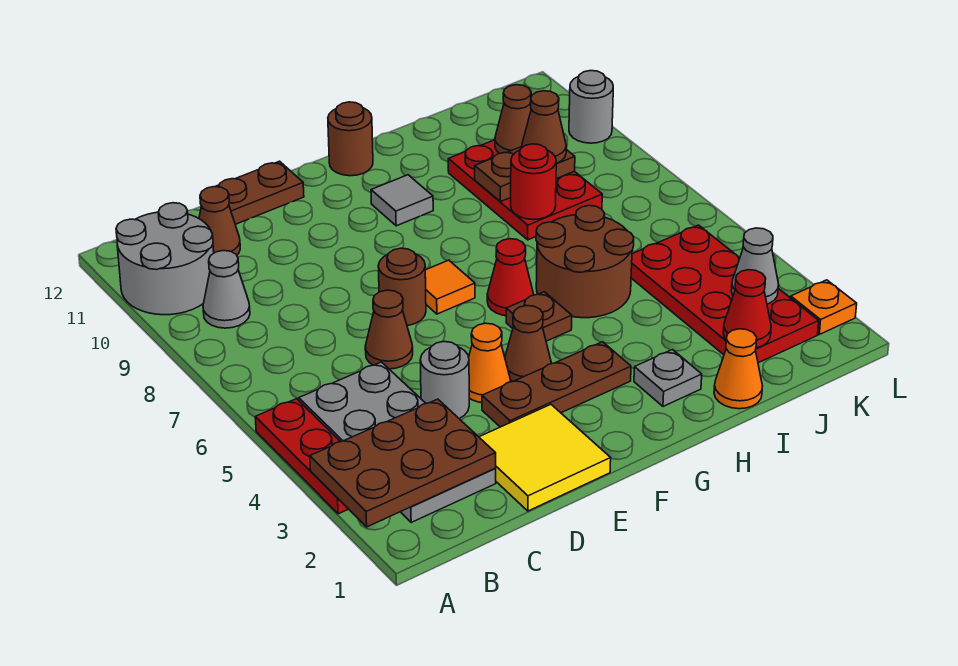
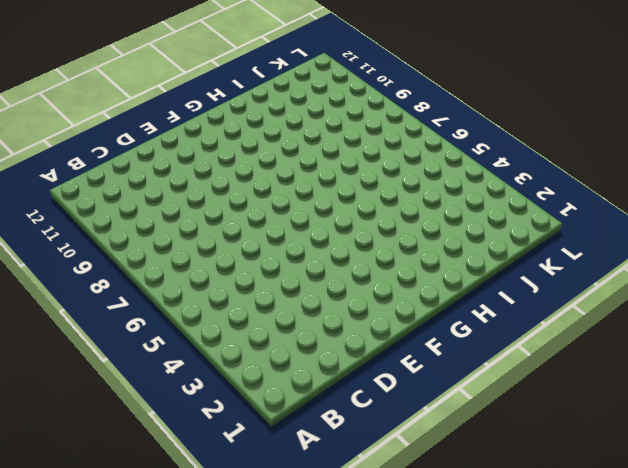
none -> red plate A3:A5 level 1
none -> grey round brick A10:B11 level 1
none -> grey plate B2:C5 level 1
none -> grey cone B9 level 1

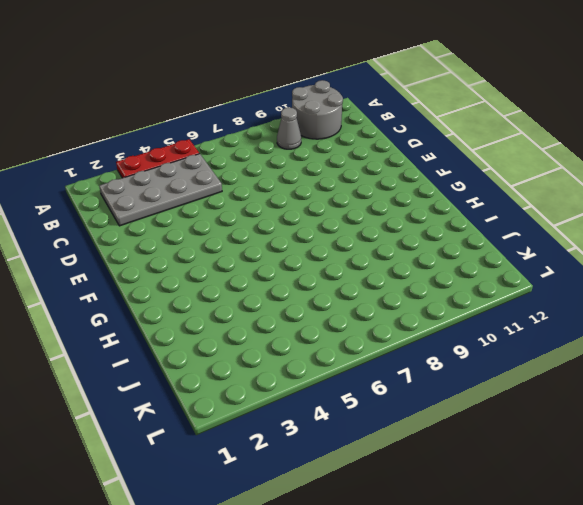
none -> brown cone C11 level 1
none -> yellow tile D1:E2 level 1
none -> grey round brick D4 level 1
none -> brown cone D6 level 1

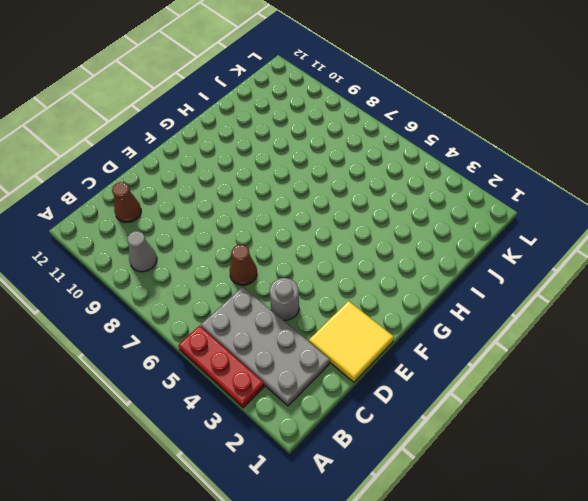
none -> grey round brick A10:B11 level 1
none -> brown plate D12:E12 level 1
none -> brown plate E3:G3 level 1
none -> orange cone E4 level 1

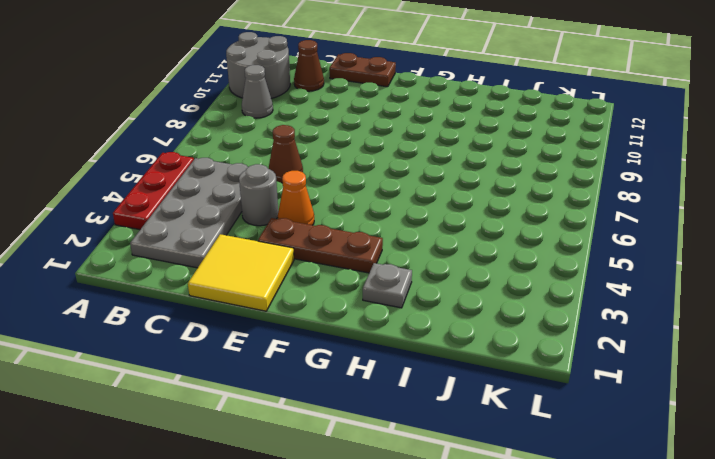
none -> brown round brick E7 level 1
none -> brown cone F4 level 1
none -> orange tile F7 level 1
none -> brown plate G5 level 1

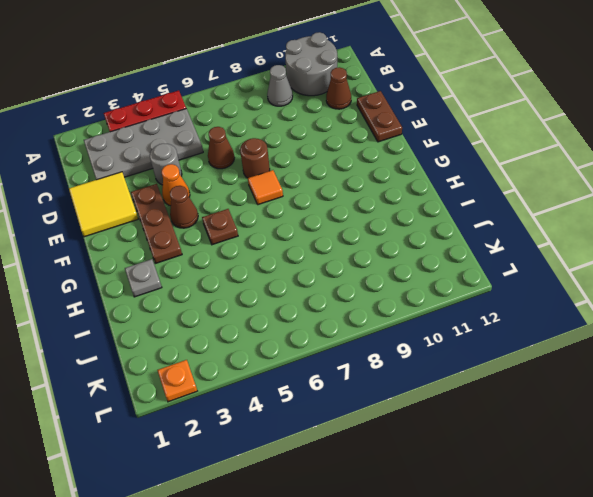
none -> red cone G6 level 1
none -> grey tile G10 level 1
none -> brown round brick G12 level 1
none -> brown round brick H5:I6 level 1

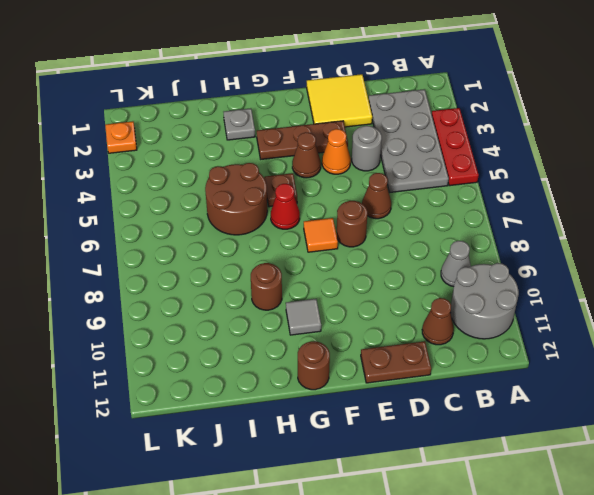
brown round brick H9 level 1 -> none
none -> orange cone I1 level 1
none -> red plate I8:J10 level 1
none -> red plate J2:K5 level 1
none -> grey round brick L10 level 1

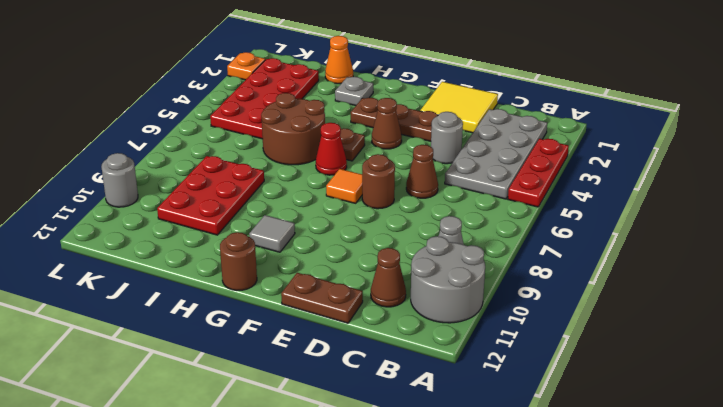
none -> orange cone E4 level 1
none -> brown plate A2:C3 level 2
none -> red round brick I8 level 2
none -> brown plate I9:J9 level 2

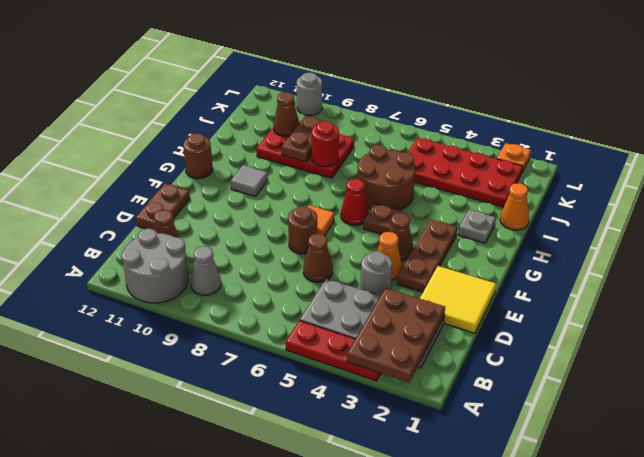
none -> red cone J2 level 2
none -> grey cone K3 level 2
none -> brown cone J9 level 3

